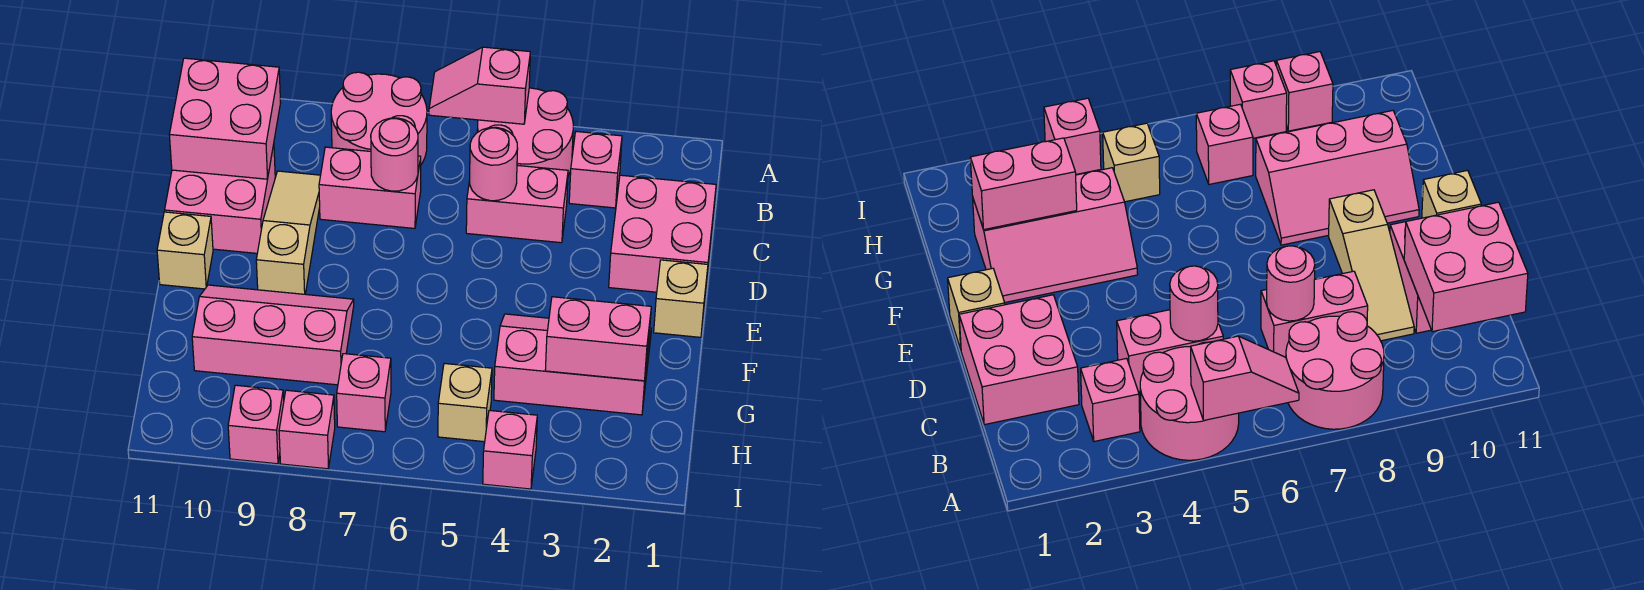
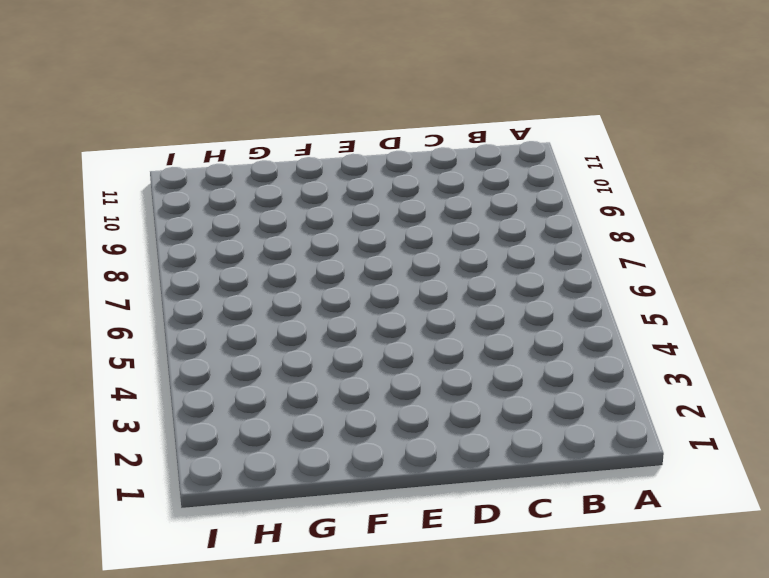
none -> pink round brick A4:B5 level 1
none -> pink round brick A7:B8 level 1
none -> pink brick B3 level 1

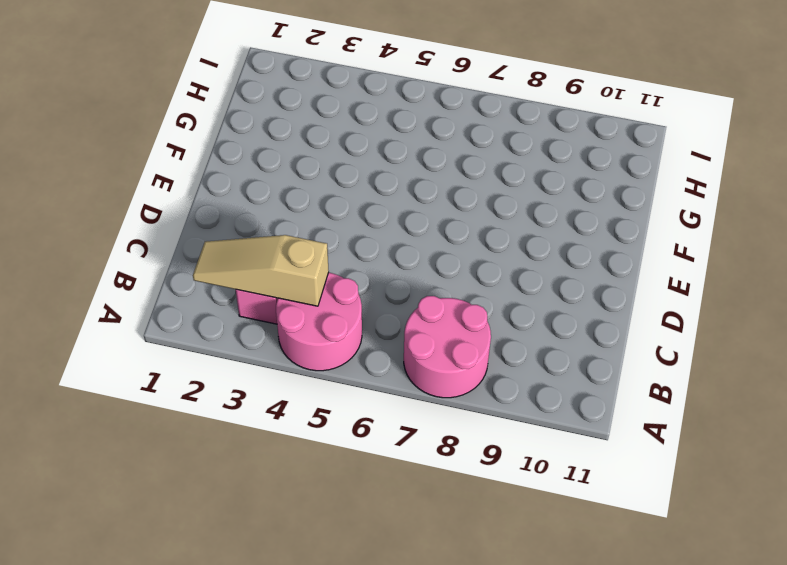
tan slope B2:B4 level 2 top 4 -> tan slope C9:E9 level 1 top E
none -> pink brick C1:D2 level 1
none -> pink brick C4:C5 level 1
none -> pink brick C7:C8 level 1

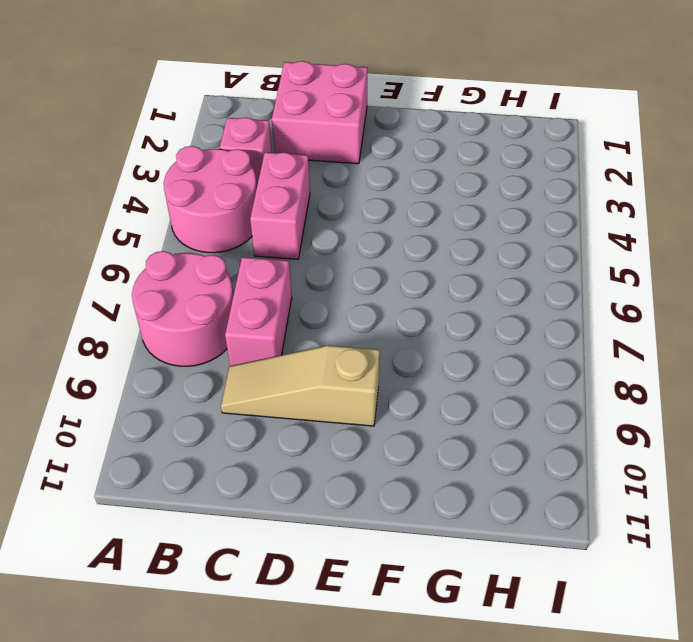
none -> pink brick C10:D11 level 1
none -> tan brick E1 level 1
none -> tan brick E11 level 1

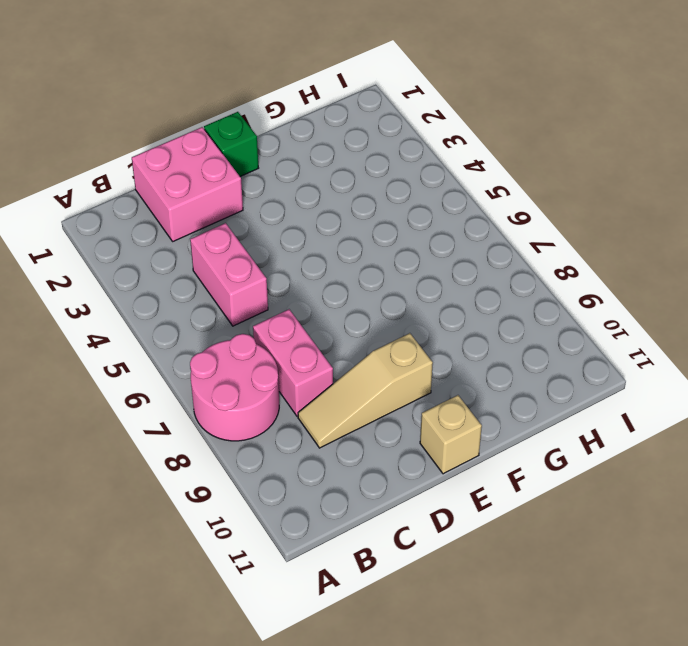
green brick E1 level 1 -> tan brick E1 level 1
none -> pink round brick A4:B5 level 1
none -> pink brick B3 level 1
none -> pink brick C10:D11 level 1

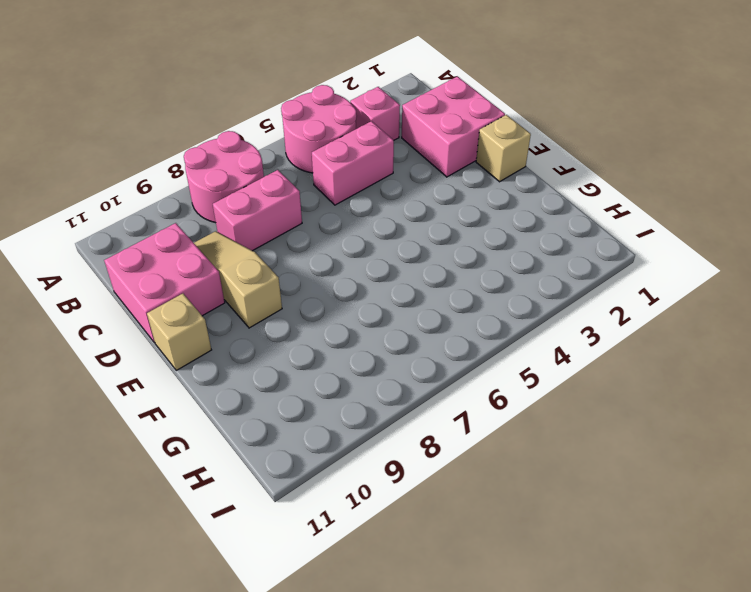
none -> pink slope F2:G4 level 1 top G
none -> pink slope F8:G10 level 1 top G
none -> tan brick H5 level 1

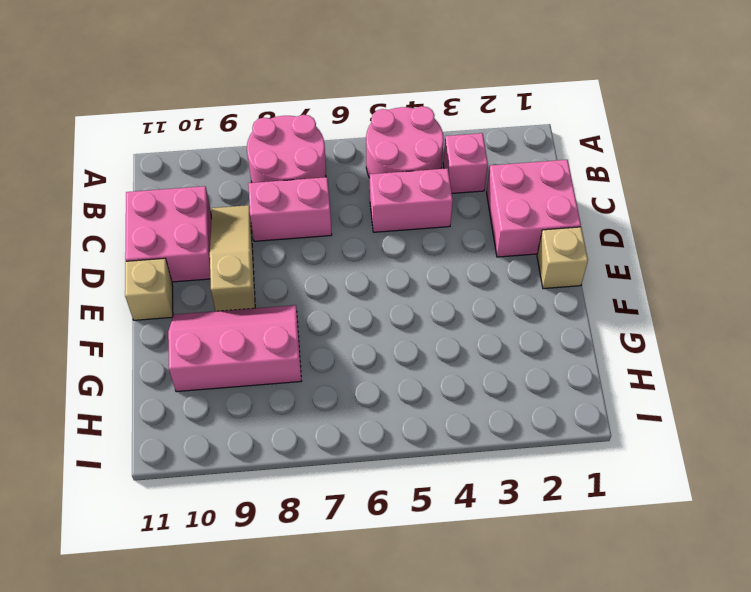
none -> pink slope F2:G4 level 1 top G
none -> tan brick H5 level 1
none -> pink brick H7 level 1

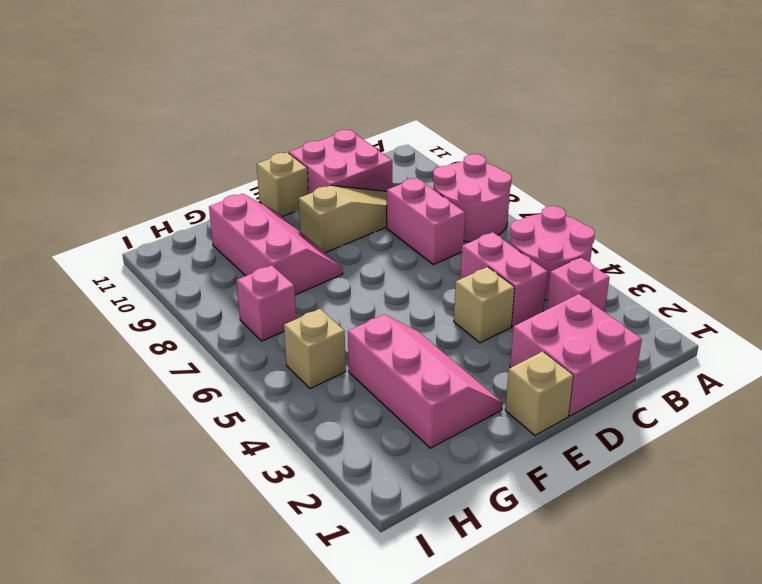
tan brick D4 level 1 -> none
none -> pink brick I4 level 1
none -> pink brick I8 level 1
none -> pink brick I9 level 1

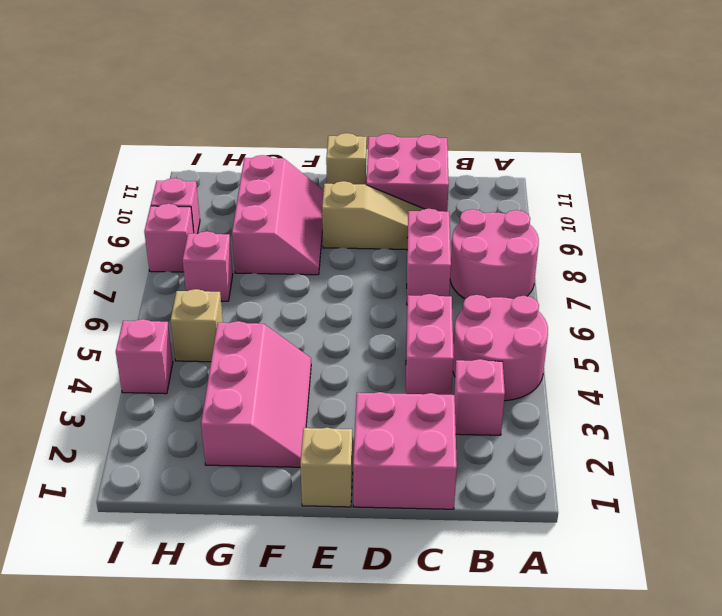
none -> pink slope A5:A6 level 2 top 5
none -> pink brick B10:C11 level 2
none -> pink round brick C5 level 2

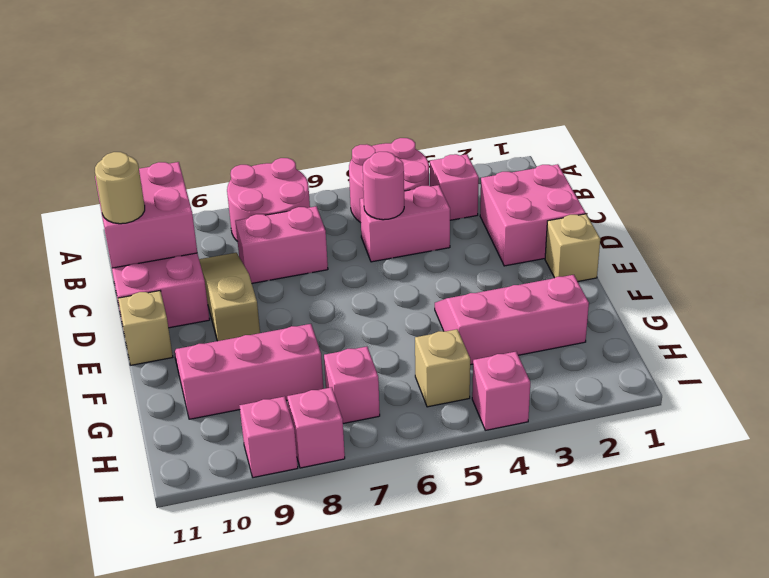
tan round brick C11 level 3 -> none
none -> pink slope A5:A6 level 2 top 5
none -> pink round brick C7 level 2
none -> pink brick G2:G3 level 2

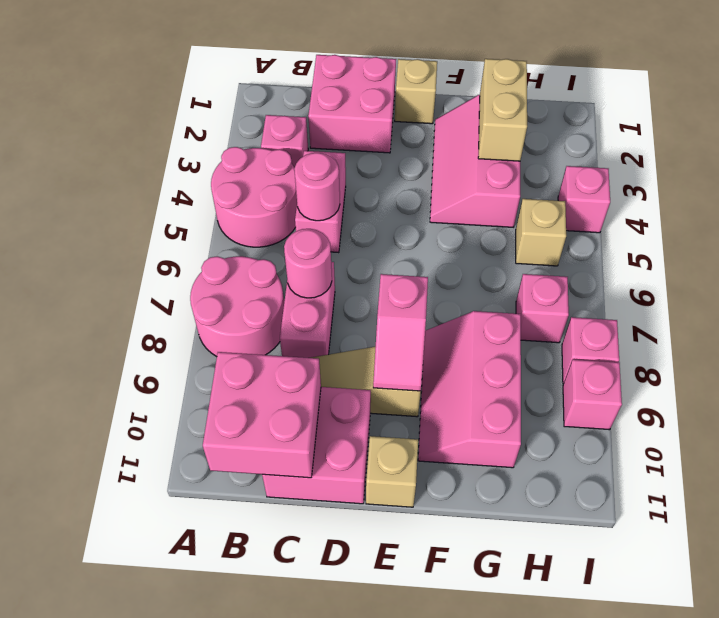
pink slope E8:E9 level 2 top 8 -> pink slope A5:A6 level 2 top 5
tan brick G2:G3 level 2 -> pink brick G2:G3 level 2

